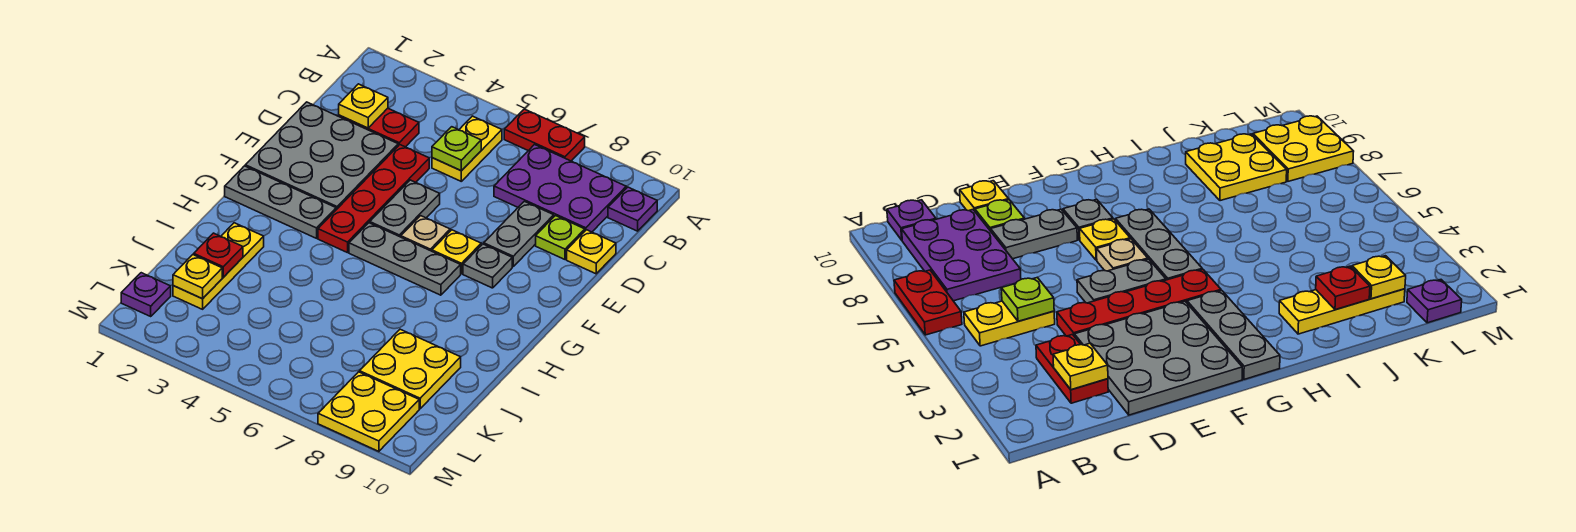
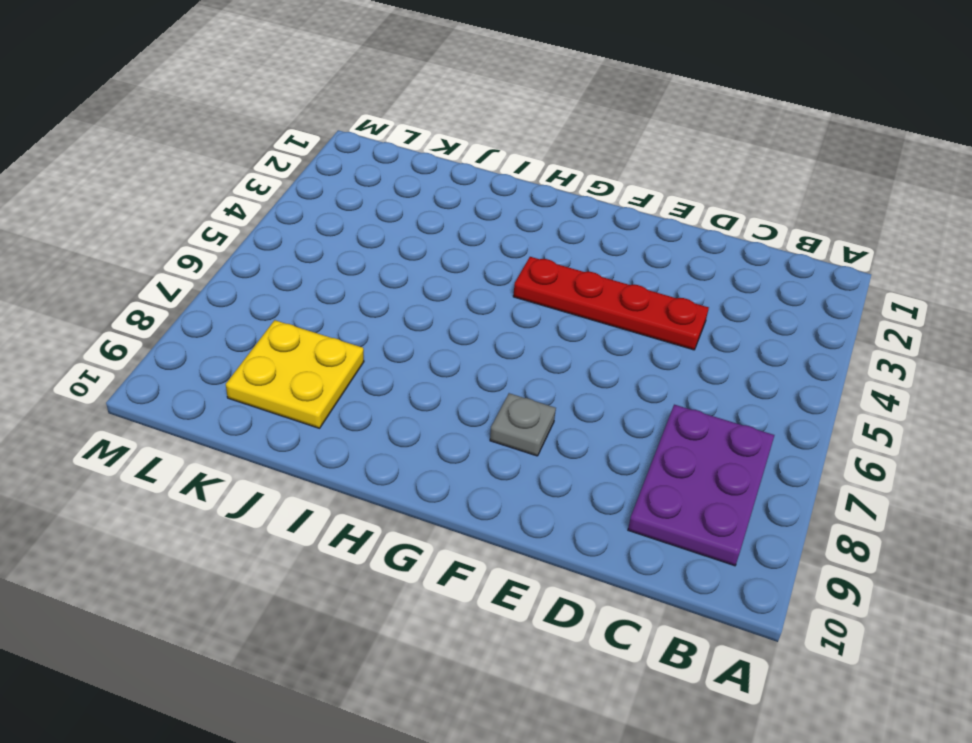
none -> red plate A6:A7 level 1
none -> yellow plate B5:C5 level 1
none -> purple plate B10 level 1

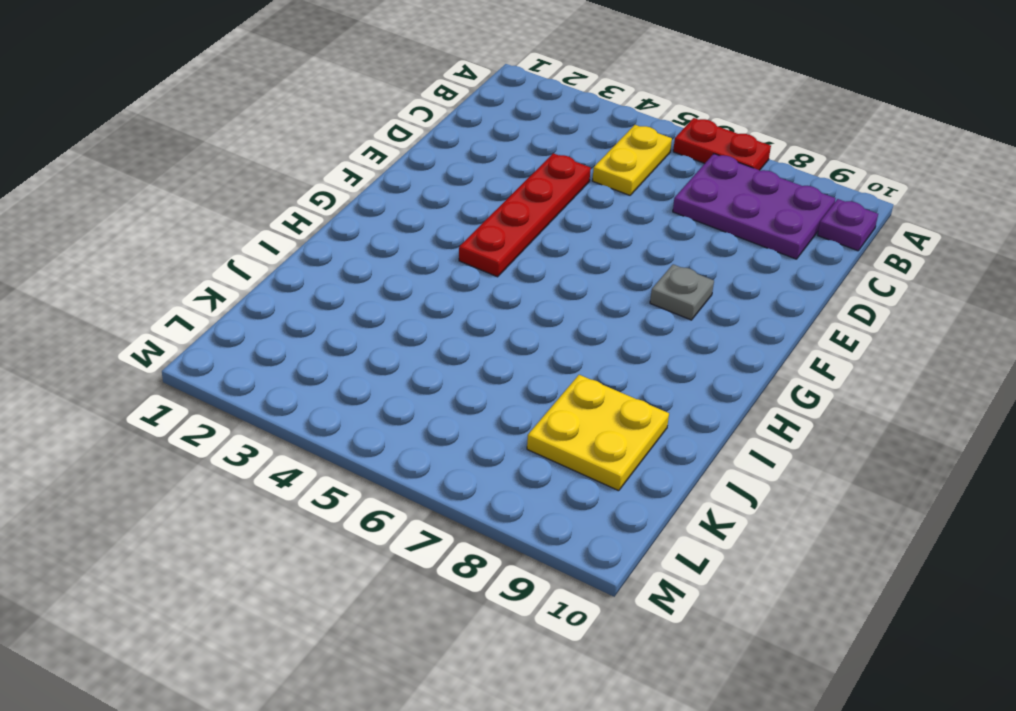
none -> red plate C2:C3 level 1
none -> grey plate D1:F3 level 1
none -> grey plate D8:E8 level 1

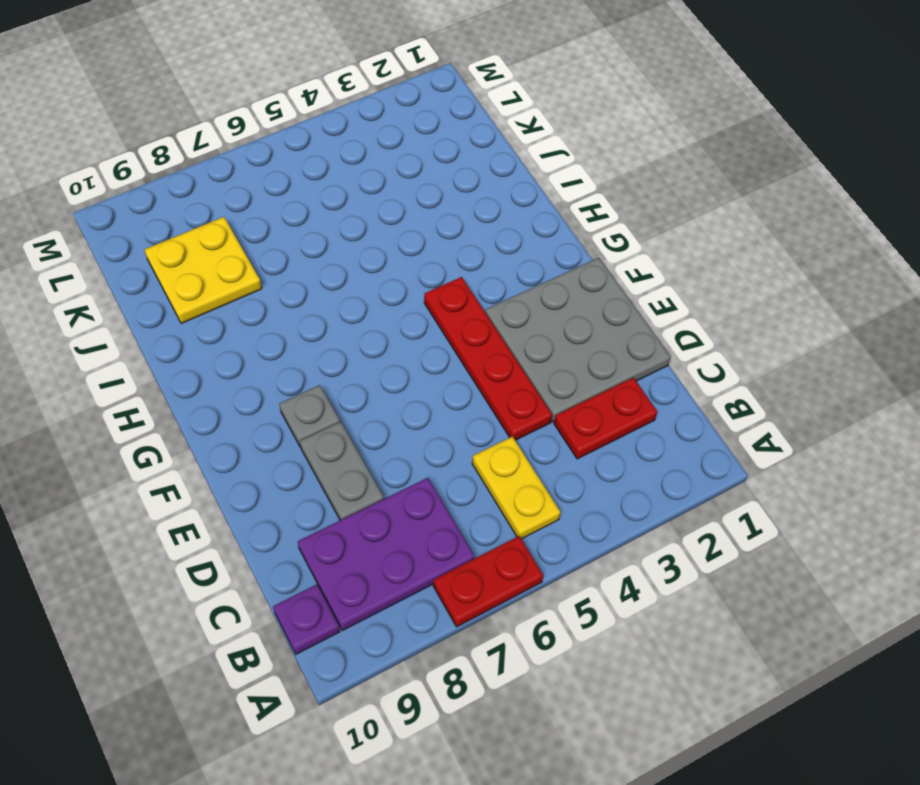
none -> lime plate D9 level 1
none -> yellow plate D10 level 1
none -> grey plate E5:F5 level 1

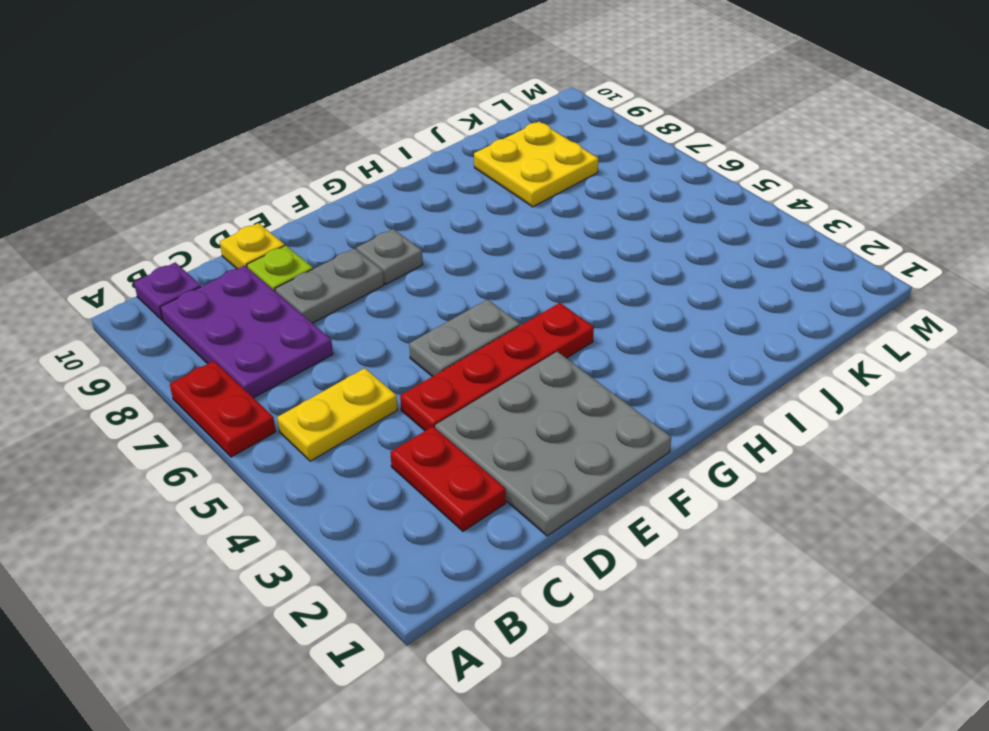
none -> tan plate F6 level 1
none -> yellow plate F7 level 1
none -> grey plate G1:G3 level 1

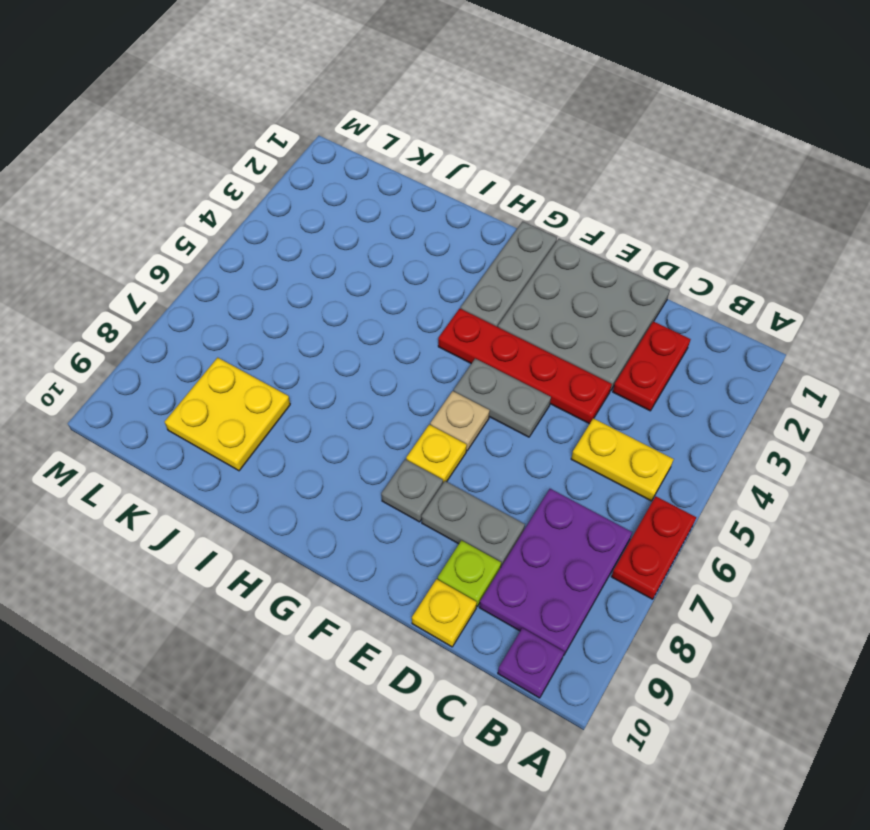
none -> grey plate G5:G7 level 1
none -> yellow plate I2:K2 level 1
none -> purple plate L1 level 1

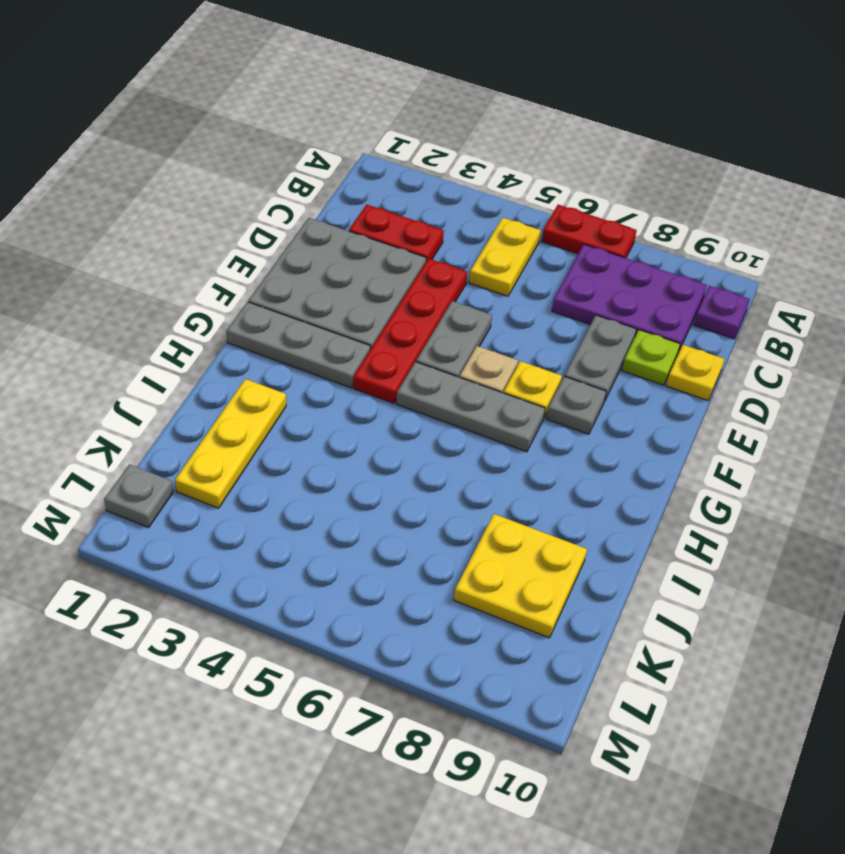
grey plate L1 level 1 -> purple plate L1 level 1
none -> yellow plate L8:M9 level 1
none -> yellow plate C2 level 2
none -> lime plate C5 level 2

